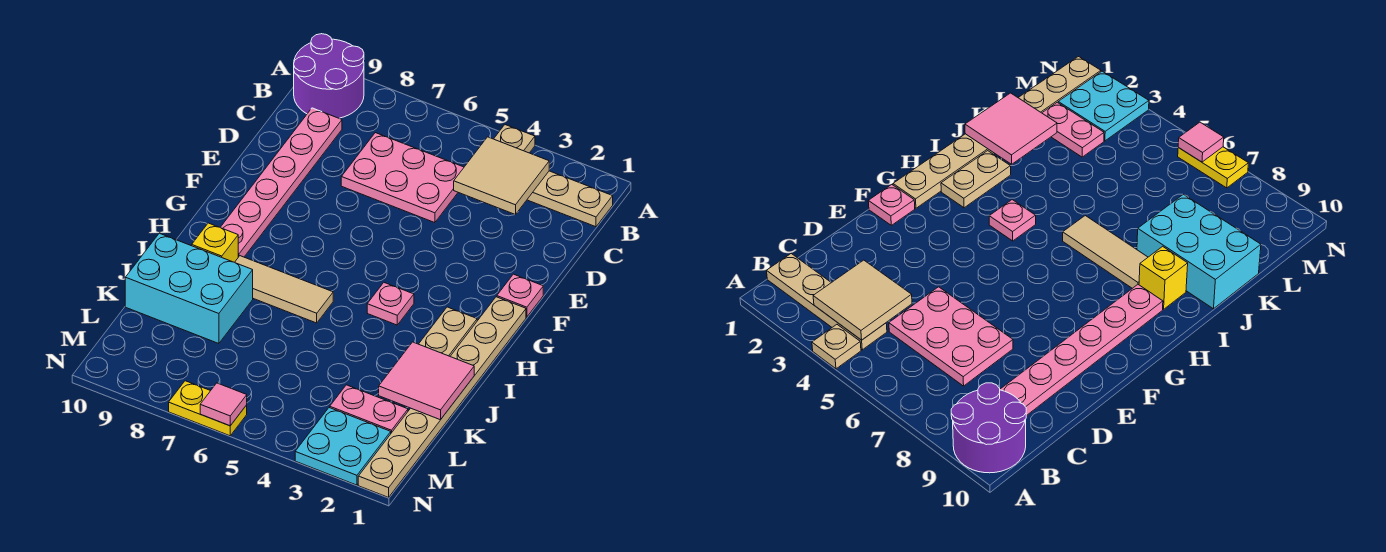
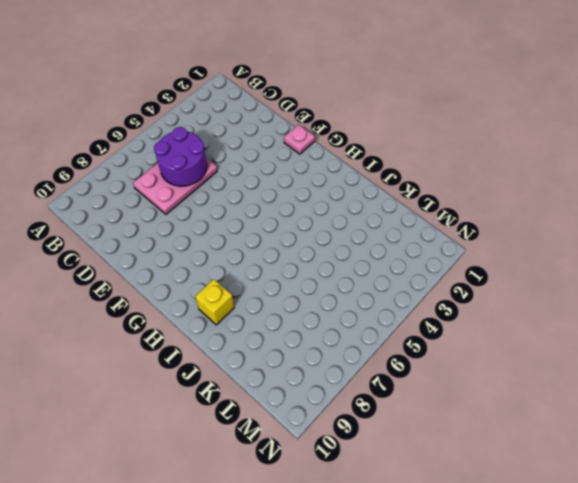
purple round brick C5:D6 level 2 -> purple round brick A9:B10 level 1
none -> tan plate A4 level 1
none -> tan plate B1:B4 level 1
none -> pink plate C9:H9 level 1

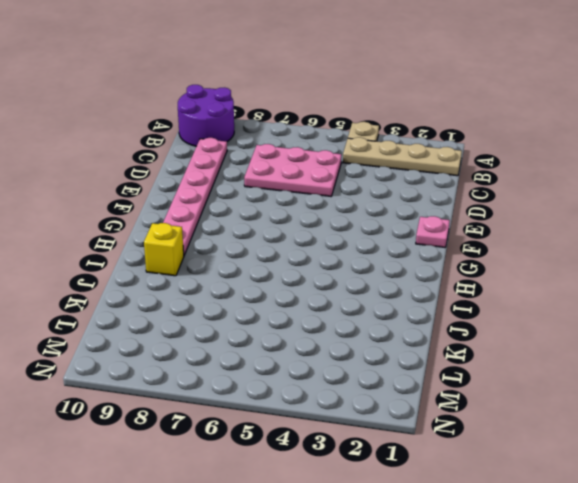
none -> tan plate G1:N1 level 1
none -> tan plate H2:I2 level 1
none -> pink plate H4 level 1

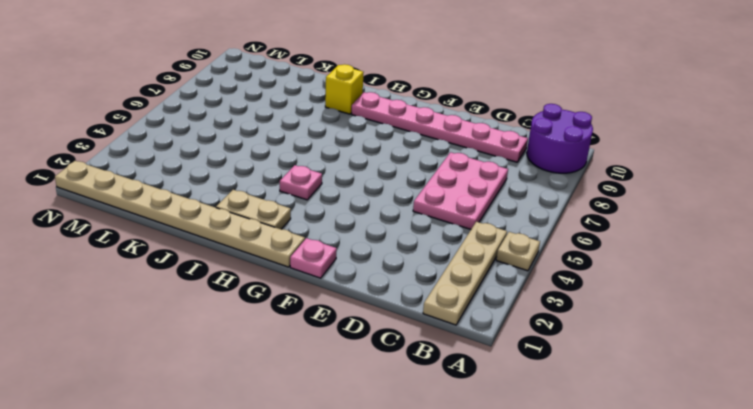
none -> tan tile I6:I8 level 1
none -> cyan brick J8:K10 level 1
none -> pink plate L2:L3 level 1

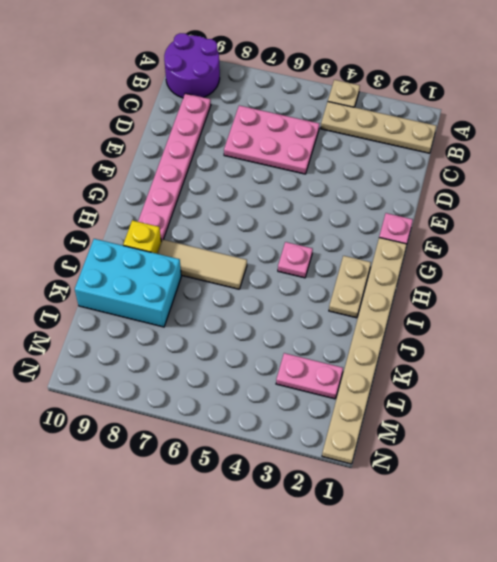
none -> cyan plate M2:N3 level 1
none -> yellow plate N6:N7 level 1
none -> tan tile B3:C4 level 2

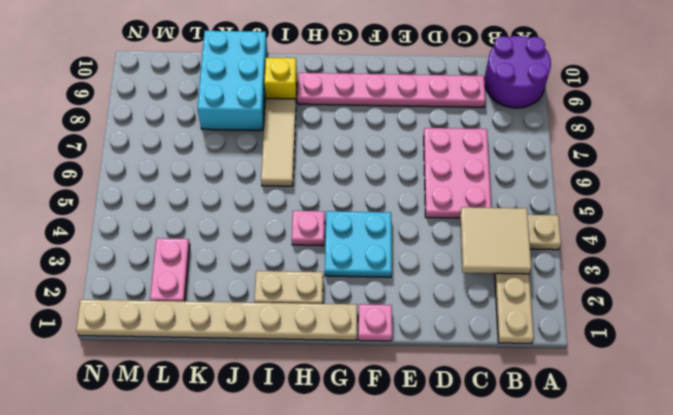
cyan plate F3:G4 level 1 -> cyan plate M2:N3 level 1
none -> yellow plate N6:N7 level 1
none -> pink tile J1:K2 level 2
none -> pink tile N6 level 2

